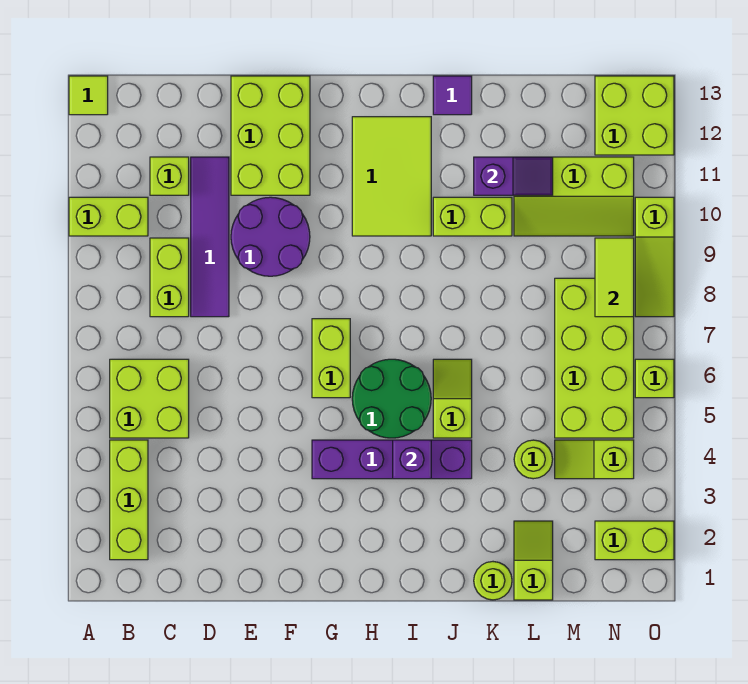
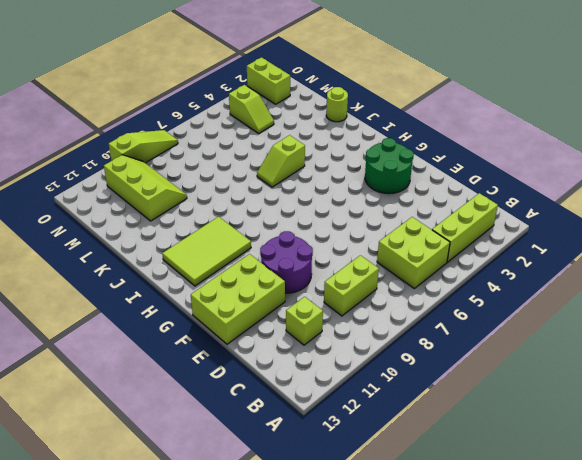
green round brick F2:G3 level 1 -> green round brick H5:I6 level 1
none -> lime brick A10:B10 level 1
none -> lime tile A13 level 1
none -> purple tile D8:D11 level 1

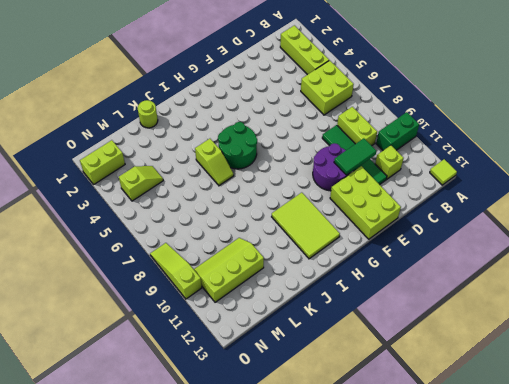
green brick A10:B10 level 1 -> lime brick A10:B10 level 1
green tile D8:D11 level 1 -> purple tile D8:D11 level 1
green tile D10:E10 level 2 -> none
none -> purple brick G4:J4 level 1
none -> lime brick G6:G7 level 1
none -> lime brick J10:K10 level 1

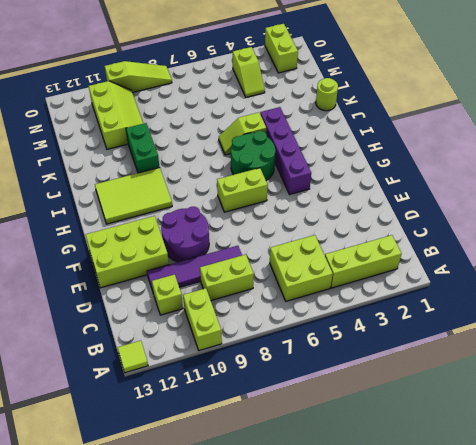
green brick J10:K10 level 1 -> lime brick J10:K10 level 1
none -> purple tile J13 level 1
none -> lime slope L1:L2 level 1 top 1
none -> lime round brick L4 level 1

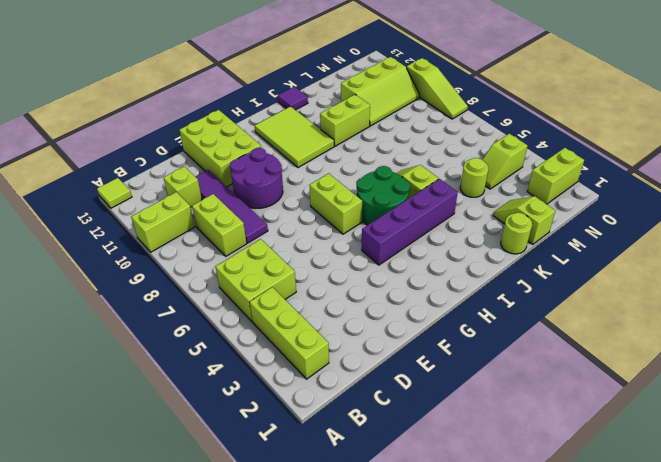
none -> lime brick M5:N8 level 1
none -> lime brick N12:O13 level 1
none -> lime brick O6 level 1

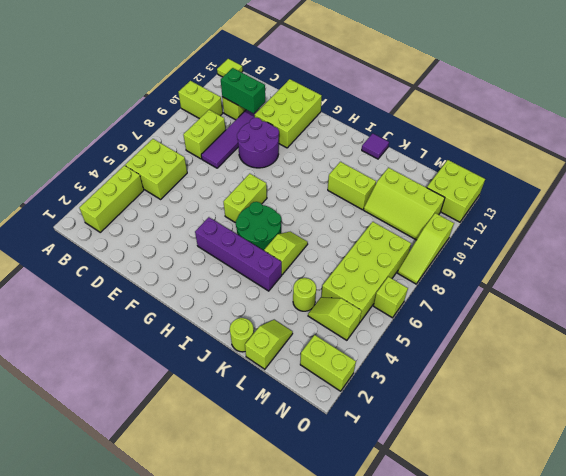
green brick C11:D11 level 2 -> none
none -> lime tile H10:I12 level 1
none -> purple brick I4 level 2
none -> purple slope K11:L11 level 2 top K

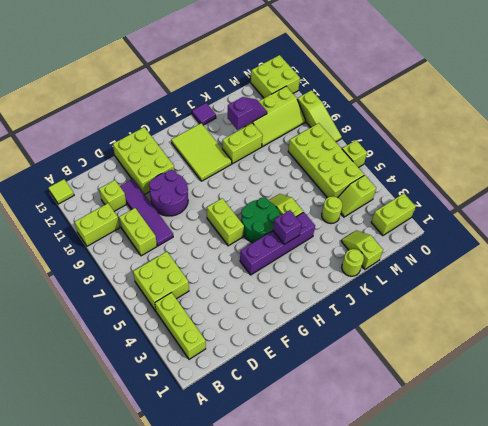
none -> lime tile N8:N9 level 2

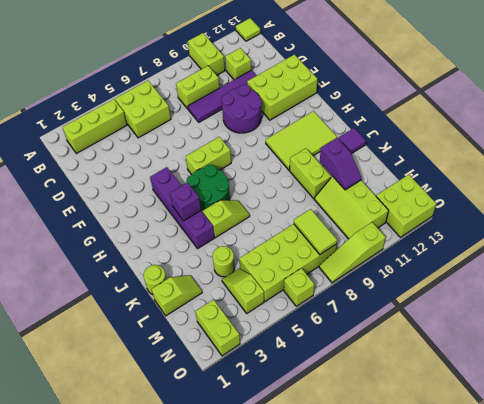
lime tile M8:N8 level 2 -> lime tile N8:N9 level 2

